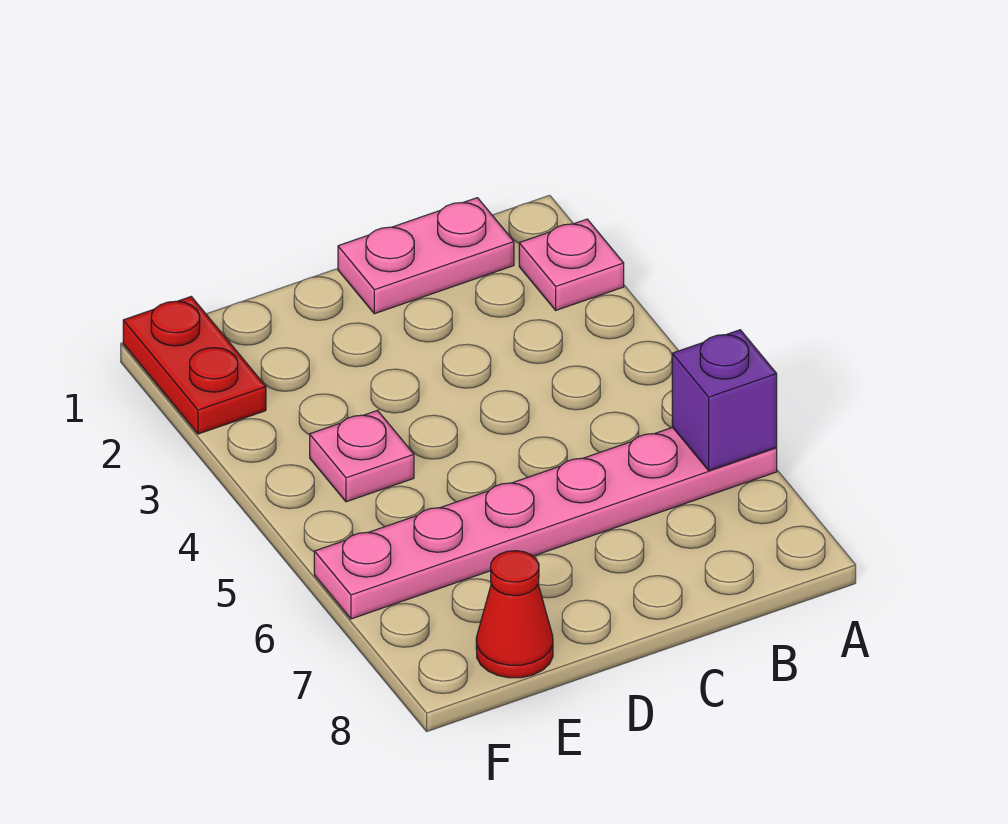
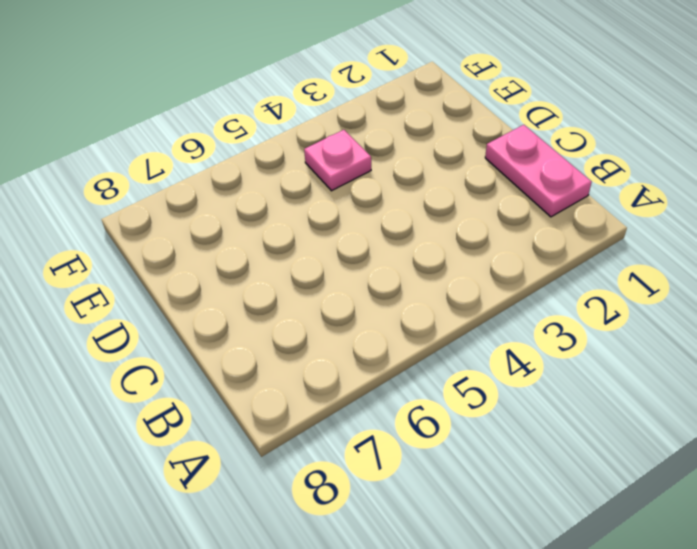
none -> pink plate A2 level 1
none -> pink plate A6:F6 level 1

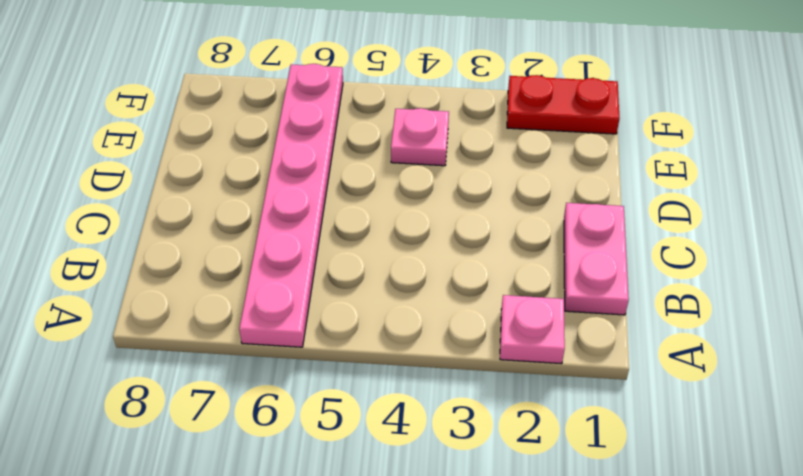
none -> red cone E8 level 1
none -> purple brick A6 level 2

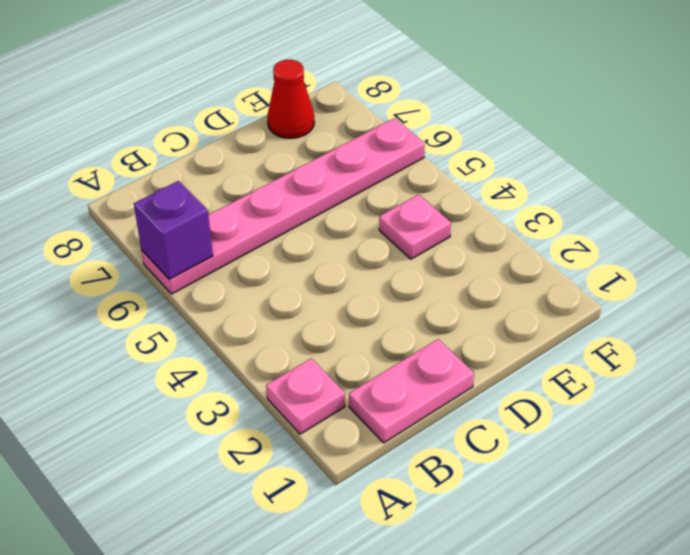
none -> red plate F1:F2 level 1

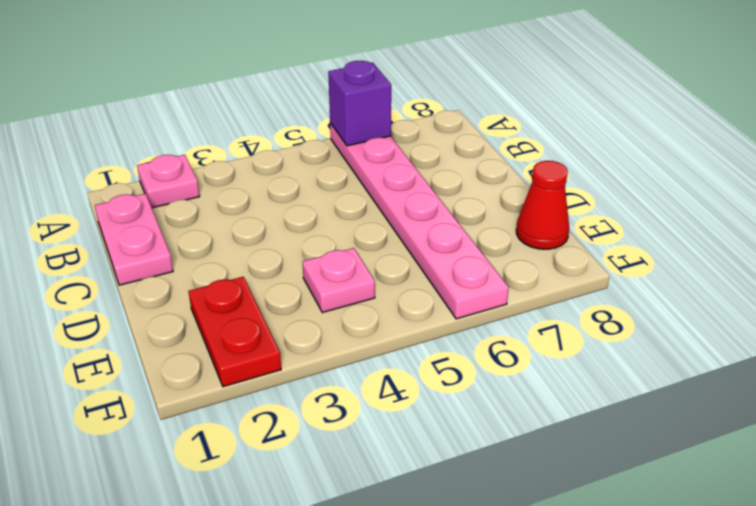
red plate E2:F2 level 1 -> red plate F1:F2 level 1

